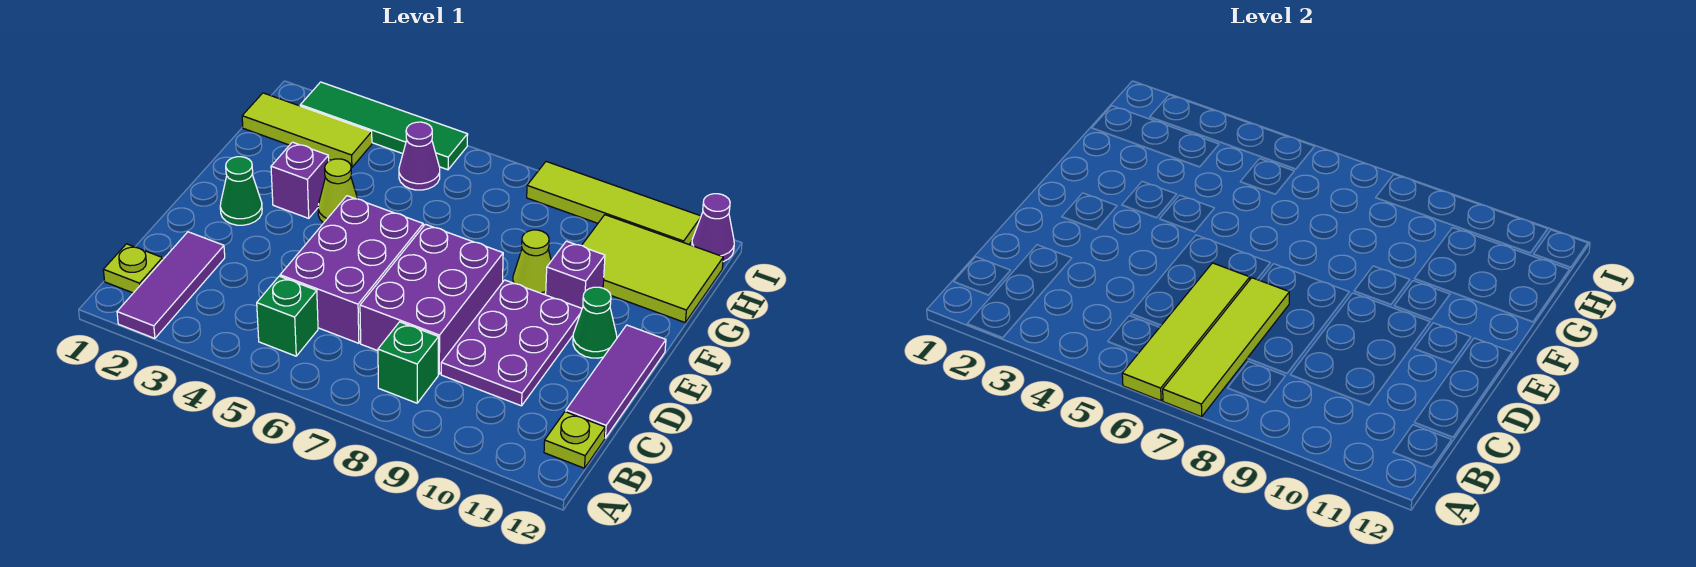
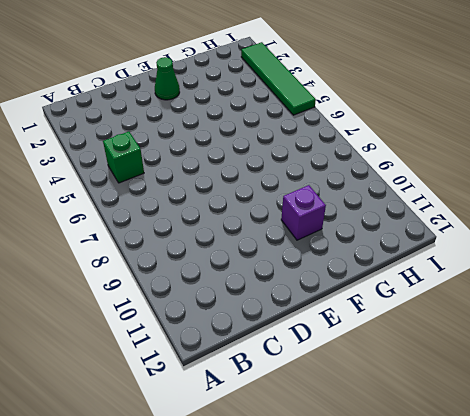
none -> purple tile A2:C2 level 1
none -> lime plate B1 level 1
none -> green brick B8 level 1

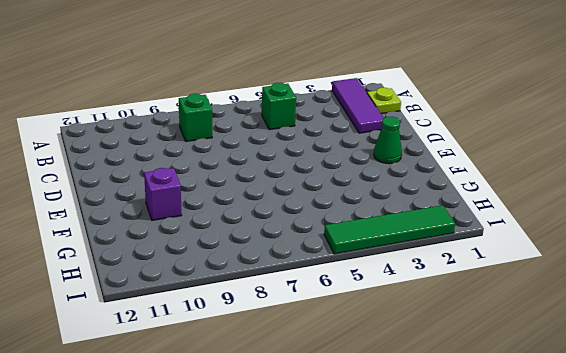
none -> lime plate B12 level 1
none -> purple brick C5:E6 level 1
none -> purple brick C7:E8 level 1

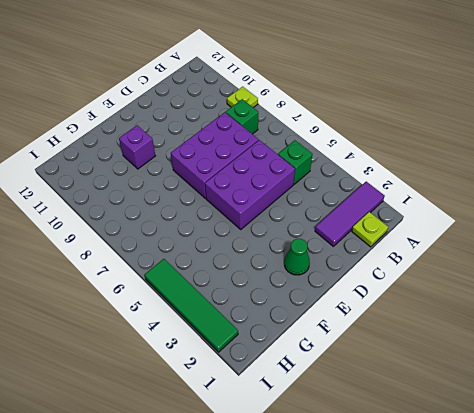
lime plate A9 level 1 -> lime plate B12 level 1
none -> purple plate C9:E10 level 1
none -> purple tile C12:E12 level 1
none -> green cone E11 level 1

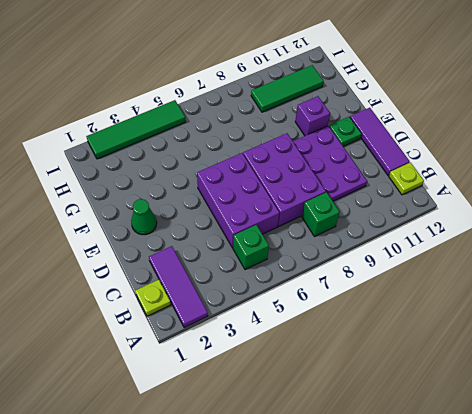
green plate E11 level 1 -> green cone E11 level 1
green tile H9:H11 level 1 -> lime tile G10:H12 level 1
none -> purple brick F3 level 1
none -> lime cone F4 level 1
none -> lime cone F9 level 1

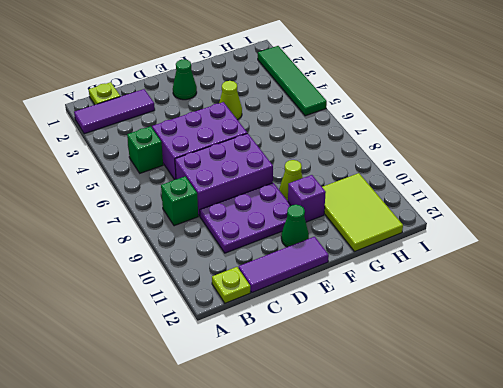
none -> purple brick F3 level 1
none -> lime tile H1:H3 level 1
none -> purple cone H5 level 1

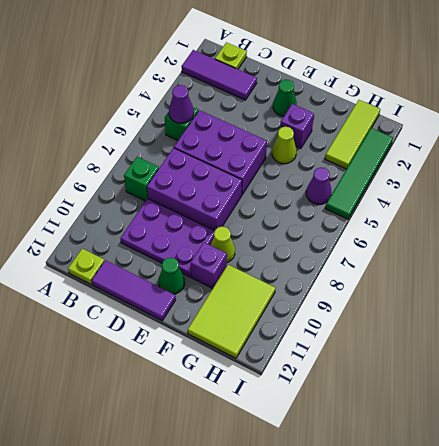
purple cone B5 level 2 -> purple cone I12 level 1
none -> lime tile I8:I11 level 1
none -> lime tile A6:D6 level 2
none -> lime tile A7:D7 level 2

